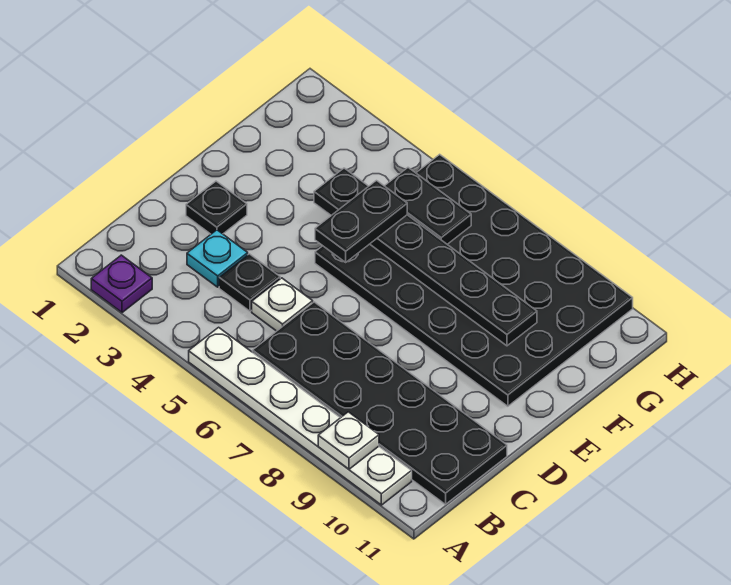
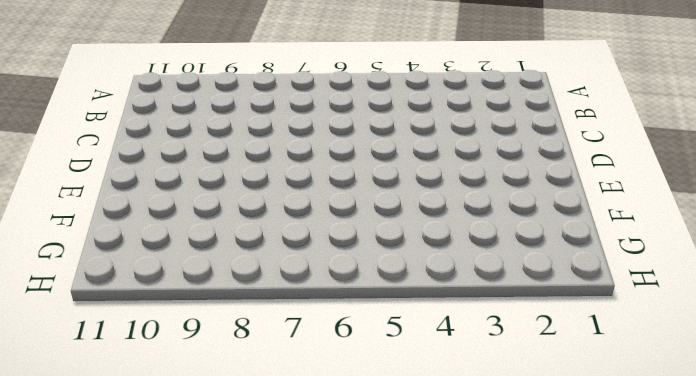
none -> purple plate A2 level 1
none -> white plate A5:A10 level 1
none -> black plate B6:C11 level 1

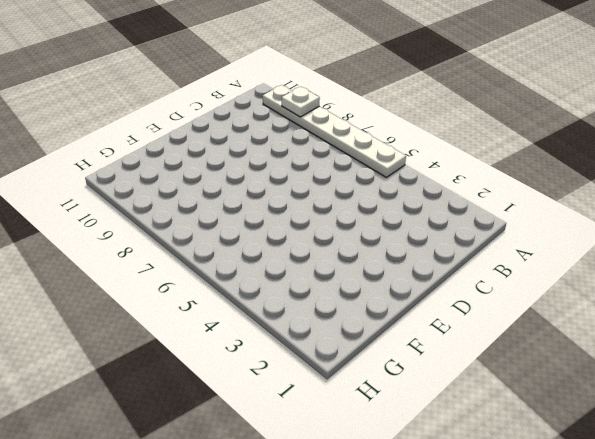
none -> purple plate A2 level 1
none -> black plate B6:C11 level 1
none -> cyan plate C3 level 1

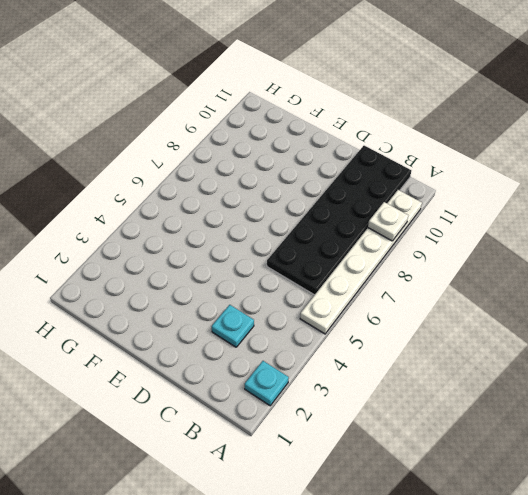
cyan plate A2 level 1 -> purple plate A2 level 1
none -> black plate C4 level 1
none -> white plate C5 level 1
none -> black plate D2 level 1

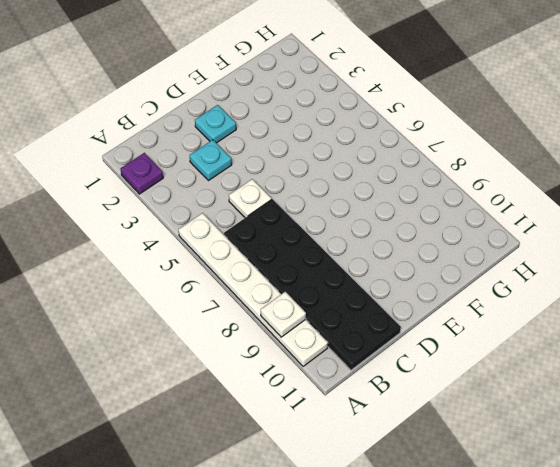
cyan plate D2 level 1 -> black plate D2 level 1
none -> black plate C4 level 1
none -> black plate E5:H10 level 1
none -> black plate F4:F9 level 2

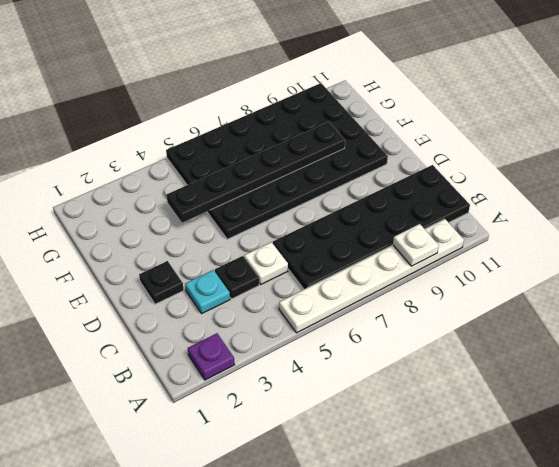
none -> black plate G5:G6 level 2
none -> black plate E5:F5 level 3

